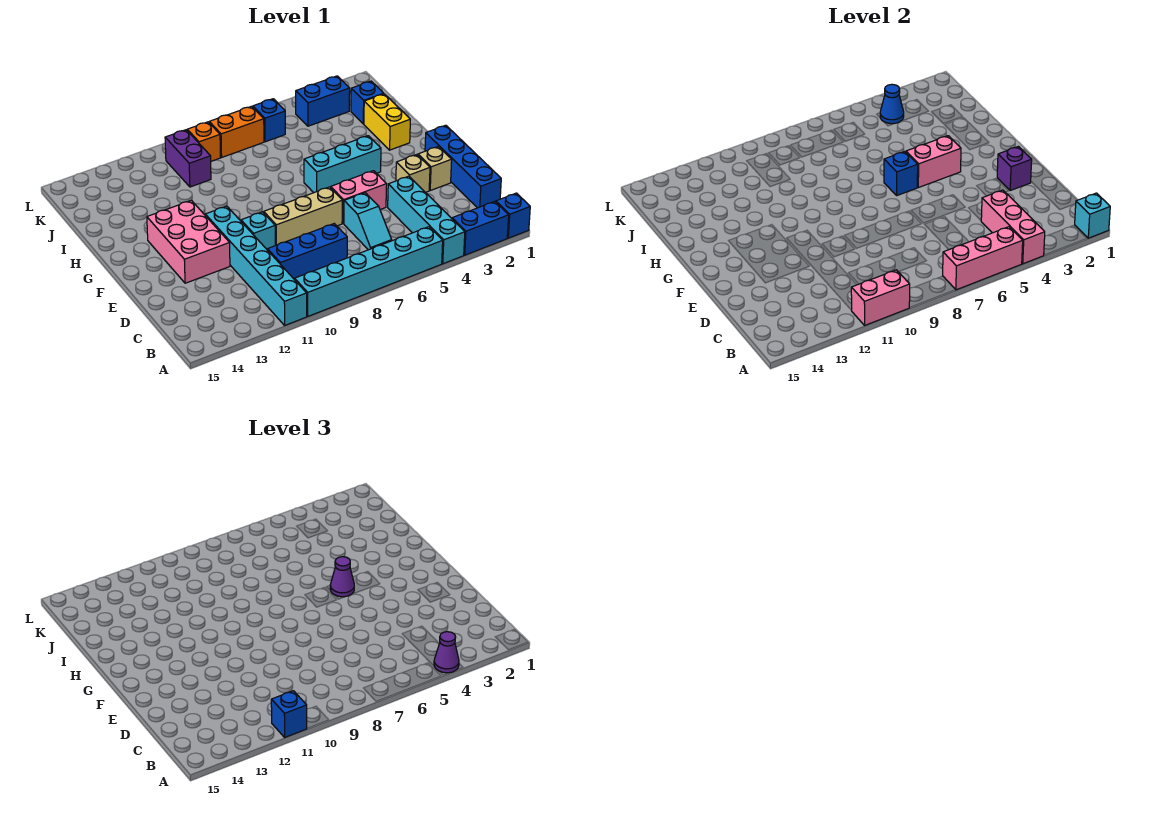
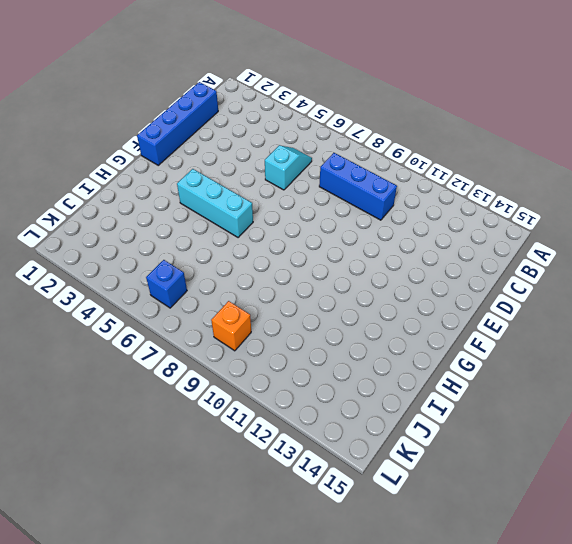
none -> blue brick A1 level 1
none -> blue brick A2:A3 level 1
none -> cyan brick A4:D4 level 1
none -> cyan brick A5:A10 level 1

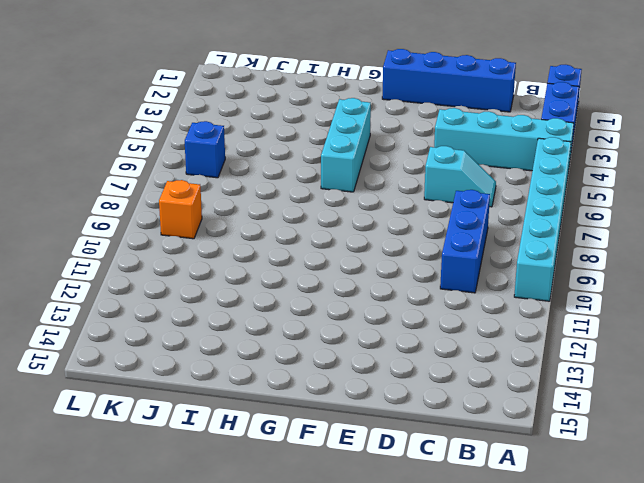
none -> cyan brick A11:F11 level 1
none -> tan brick E2 level 1
none -> tan brick E3 level 1
none -> pink brick E5:E6 level 1

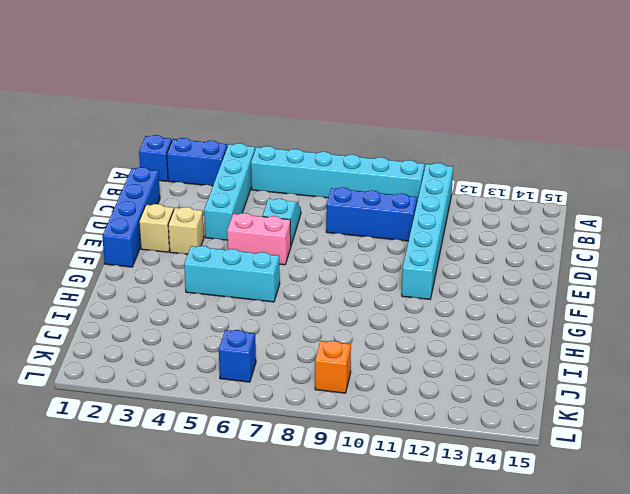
none -> tan brick E7:E9 level 1
none -> cyan brick E10 level 1
none -> pink brick E12:G13 level 1
none -> yellow brick H2:I2 level 1

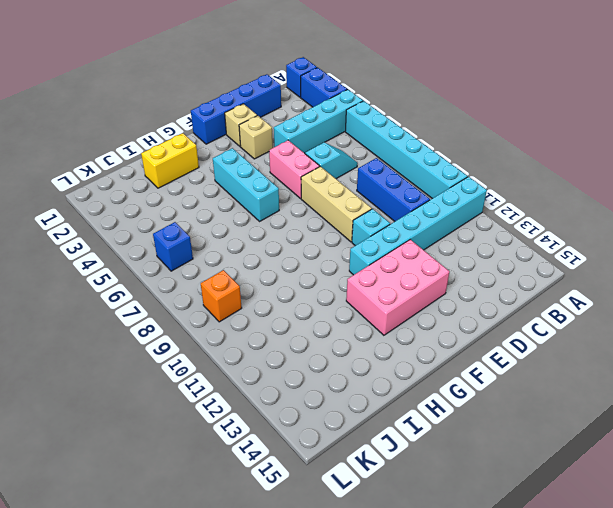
none -> blue brick J2 level 1
none -> purple brick J10:K10 level 1
none -> blue brick K3:K4 level 1
none -> orange brick K7:K8 level 1

